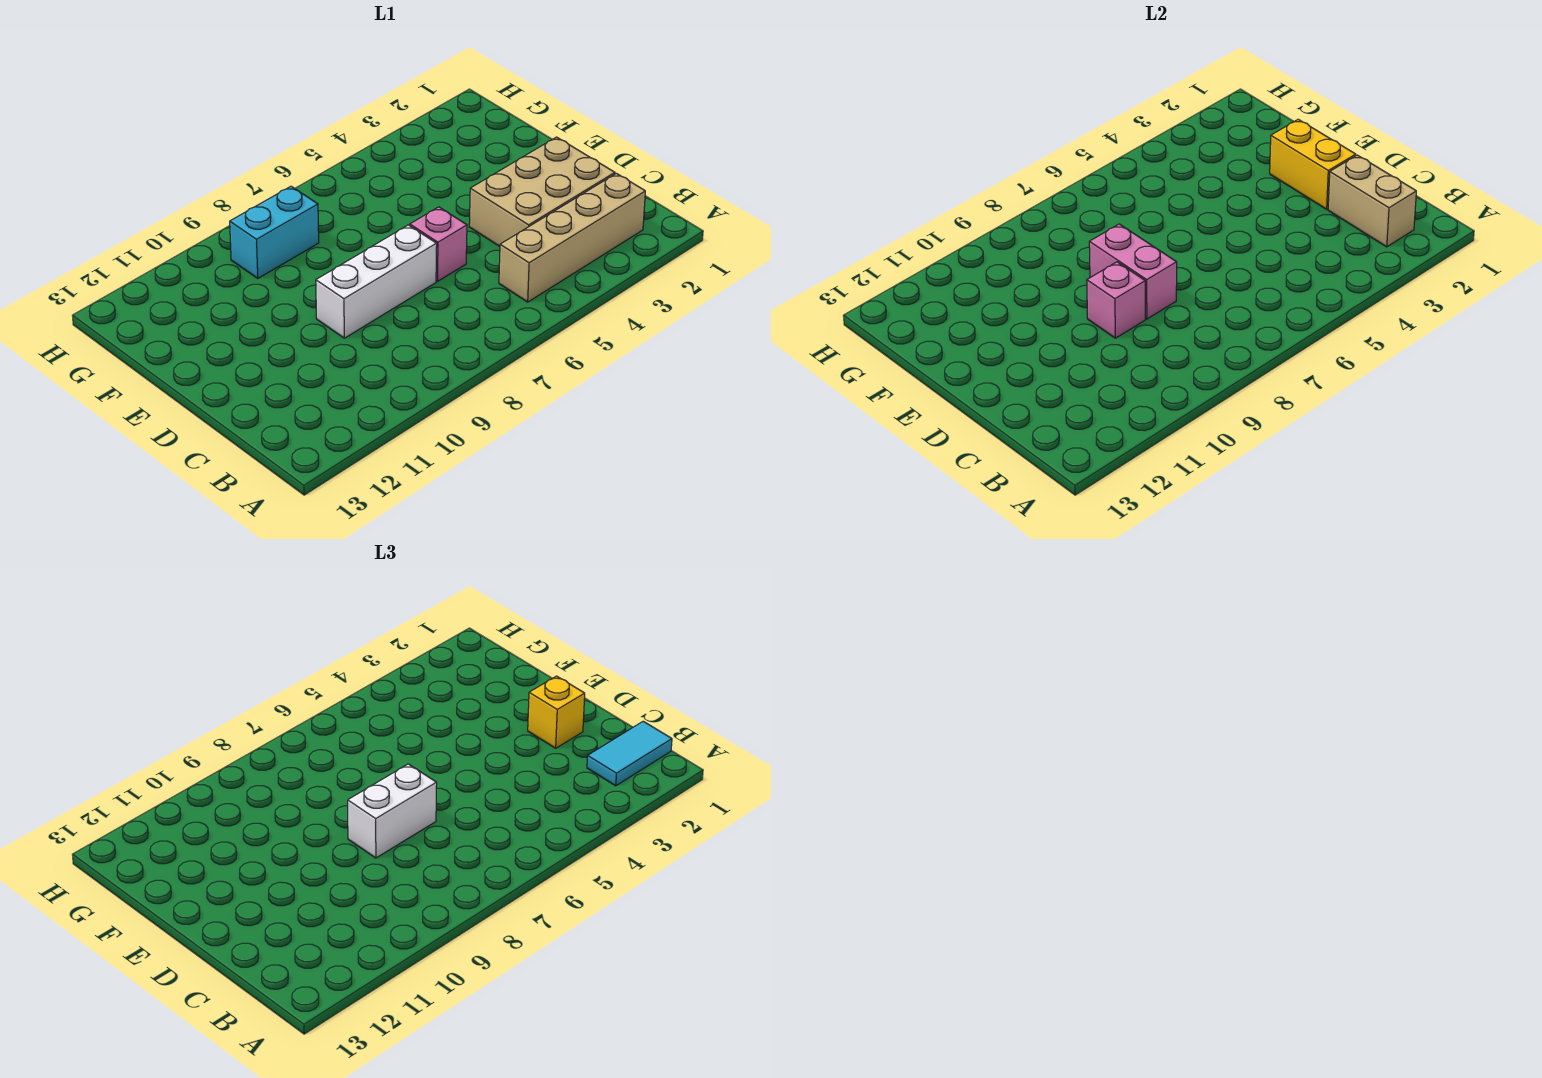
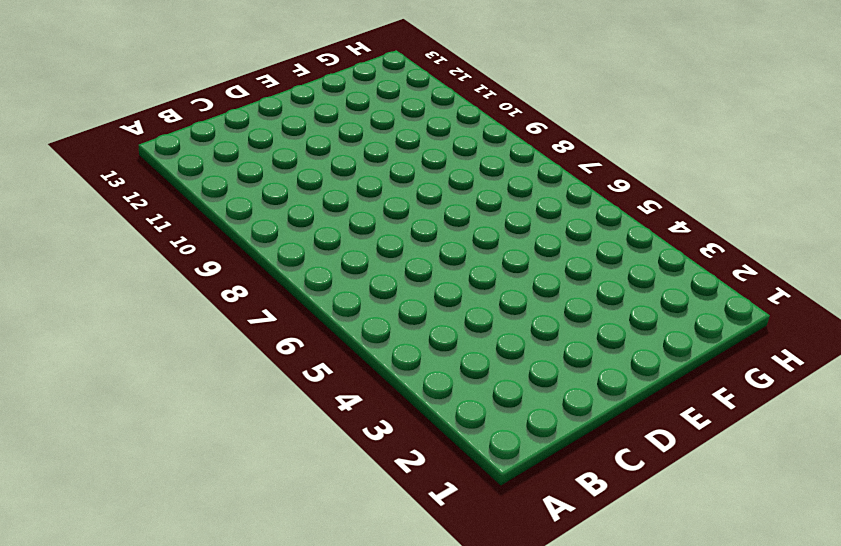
none -> tan brick B2:B5 level 1
none -> tan brick C2:D4 level 1
none -> pink brick D6 level 1

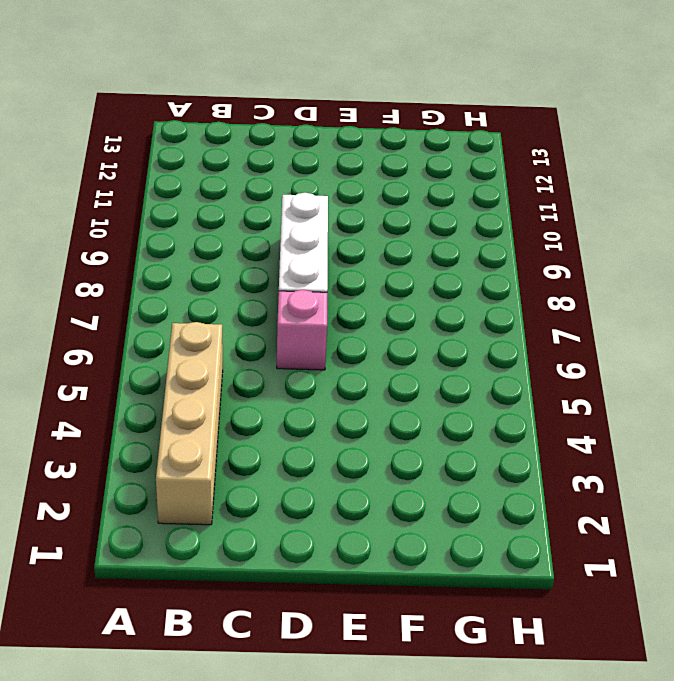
none -> tan brick C2:D4 level 1
none -> cyan brick G8:G9 level 1
none -> tan brick B2:C2 level 2

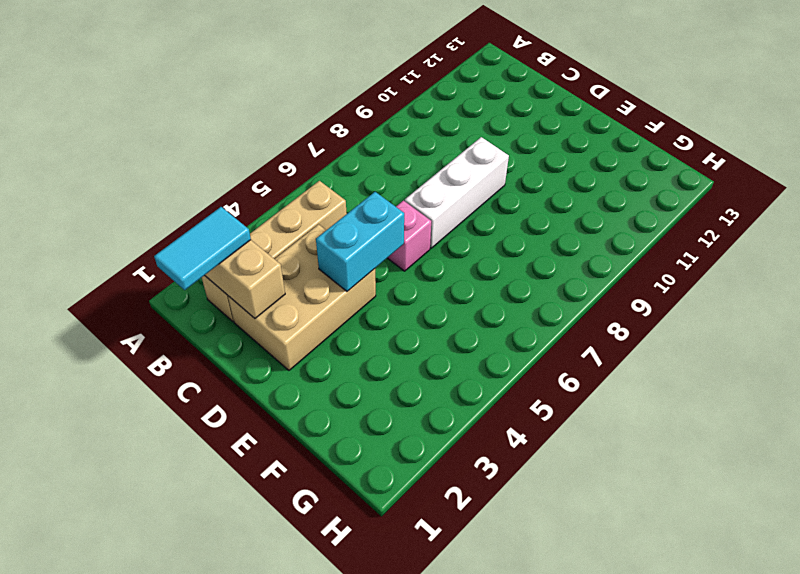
cyan brick D4:D5 level 2 -> cyan brick G8:G9 level 1
none -> yellow brick D2:E2 level 2
none -> pink brick D8:E8 level 2
none -> pink brick D9 level 2

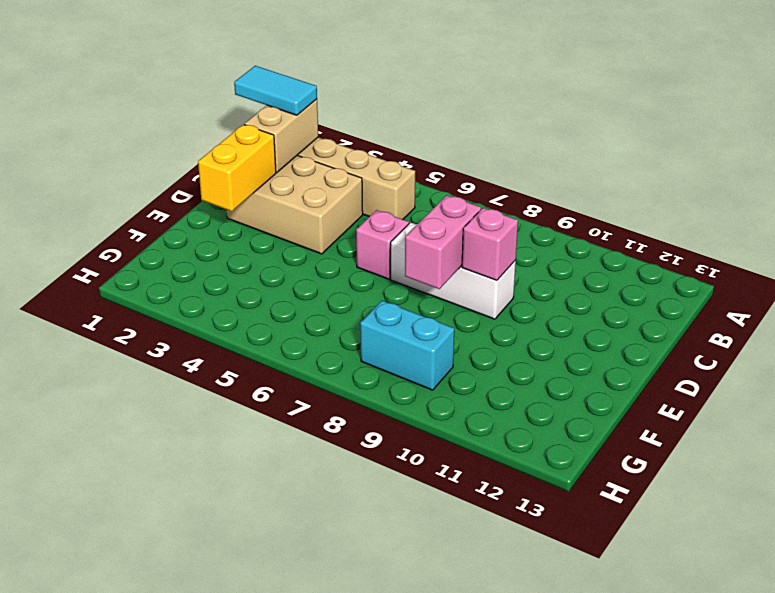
none -> yellow brick D2 level 3
none -> white brick D7:D8 level 3

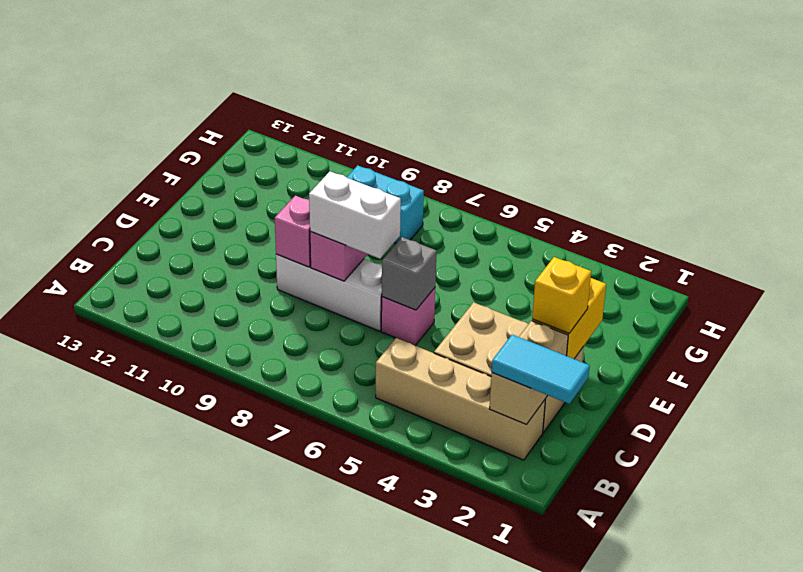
grey brick D6 level 2 -> none

